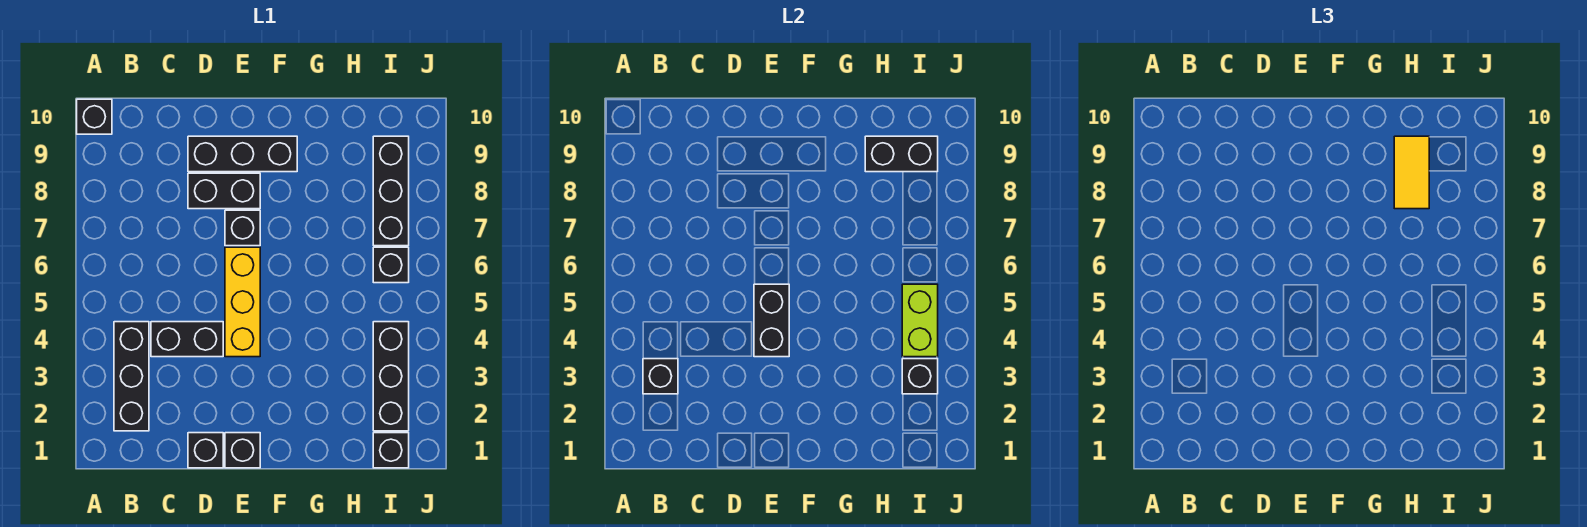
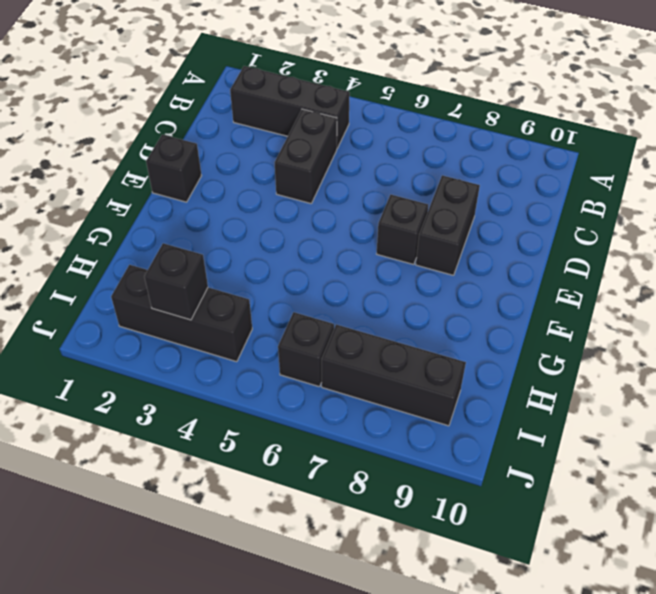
none -> black brick A10 level 1
none -> black brick D1 level 1
none -> black brick D9:F9 level 1

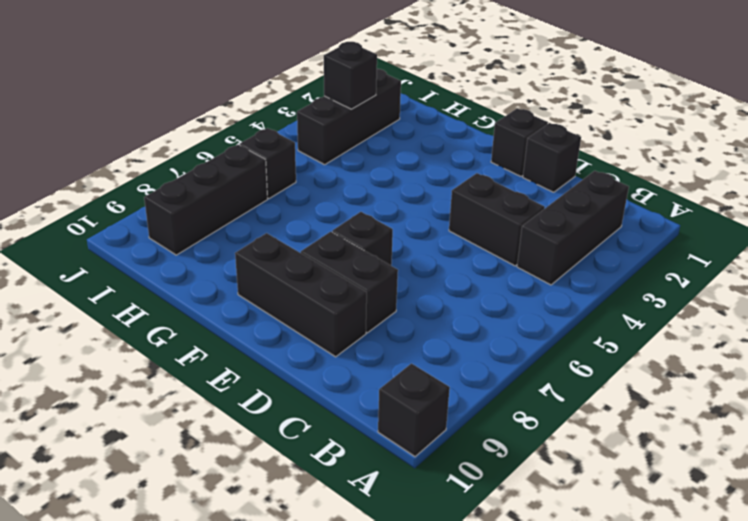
none -> yellow brick E4:E6 level 1
none -> black brick I1 level 1
none -> black brick B3 level 2

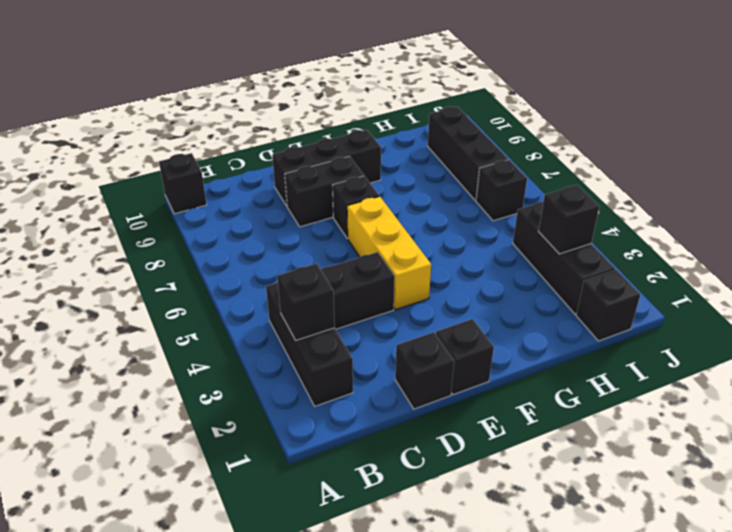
none -> black brick E4:E5 level 2
none -> black brick H9:I9 level 2
none -> lime brick I4:I5 level 2

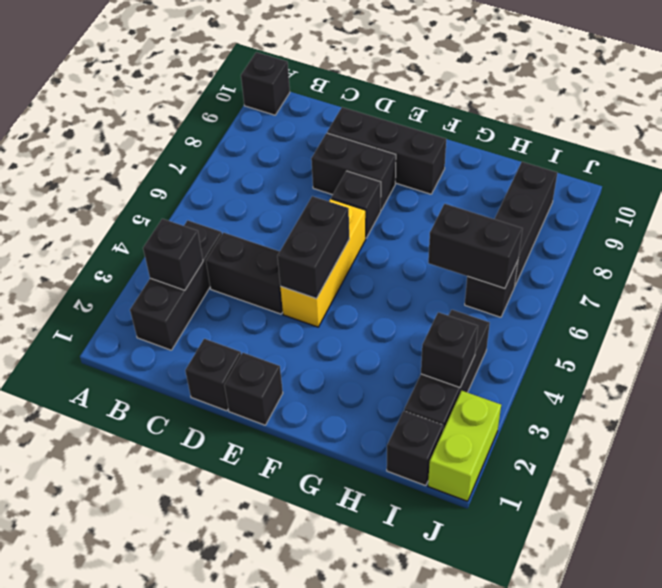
black brick H6:I6 level 2 -> black brick H9:I9 level 2
lime brick J1:J2 level 1 -> lime brick I4:I5 level 2
none -> yellow tile H8:H9 level 3

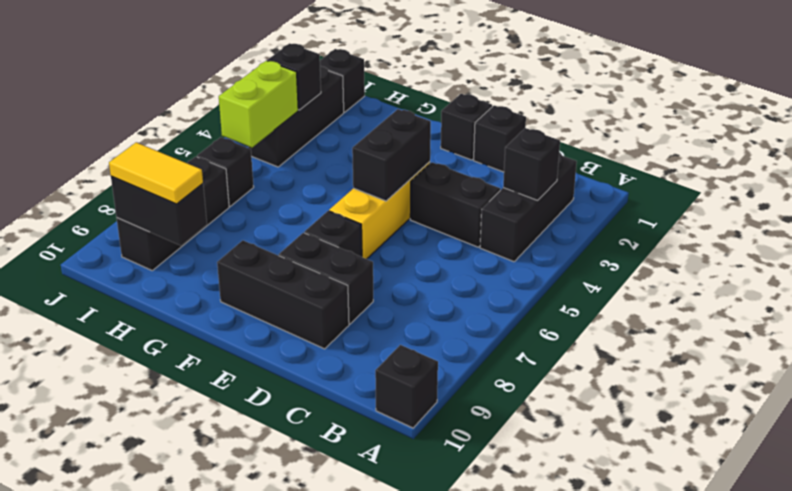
yellow tile H9:I9 level 3 -> yellow tile H8:H9 level 3

